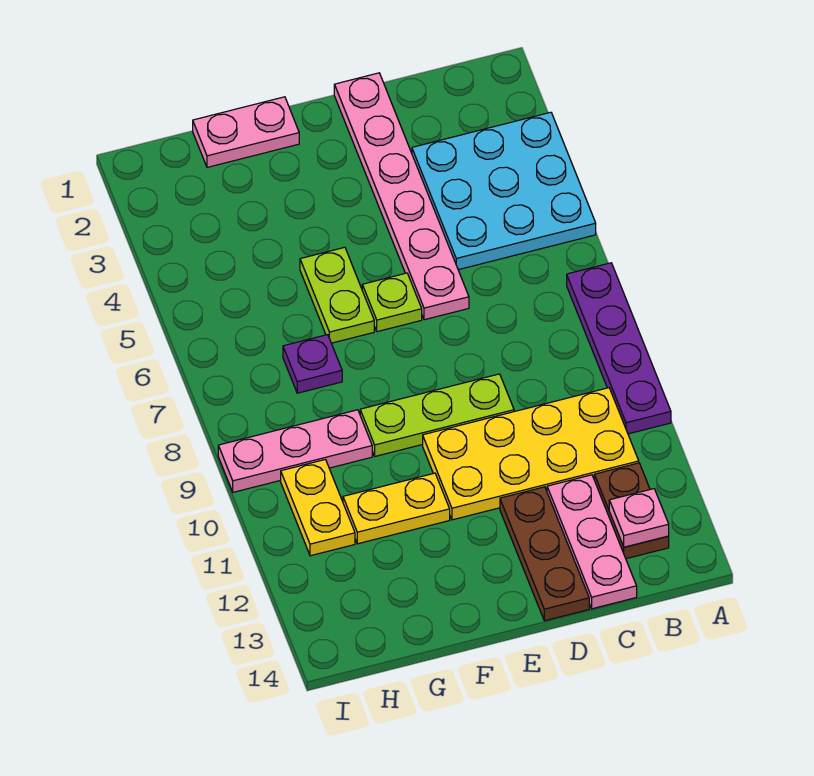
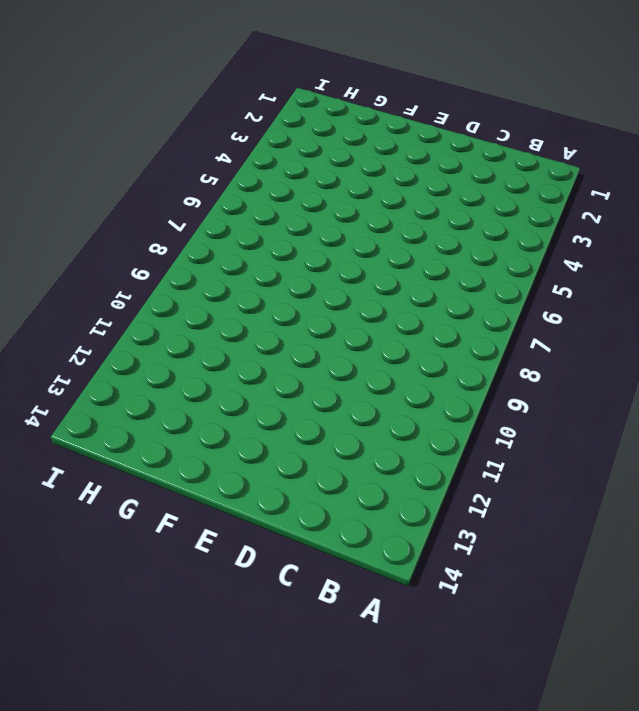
none -> cyan plate A3:C5 level 1
none -> purple plate A7:A10 level 1
none -> yellow plate B10:E11 level 1

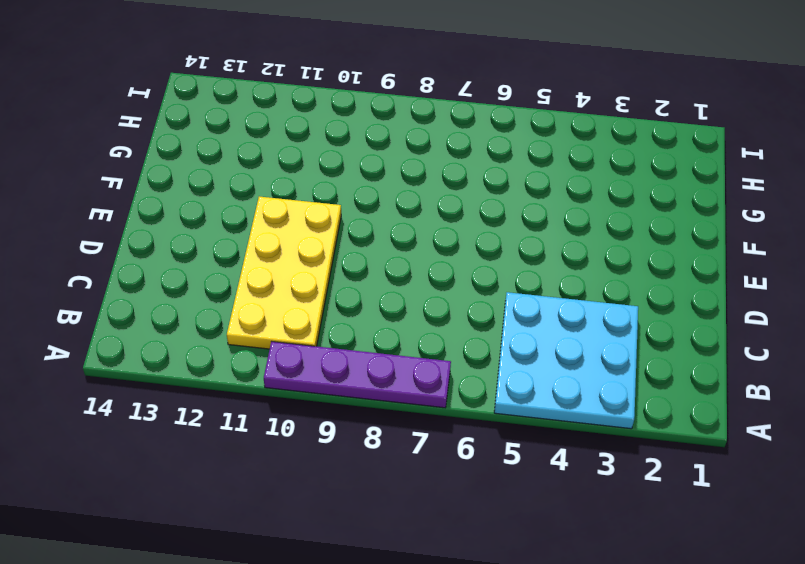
none -> brown plate B12:B13 level 1
none -> pink plate C12:C14 level 1
none -> pink plate D1:D6 level 1

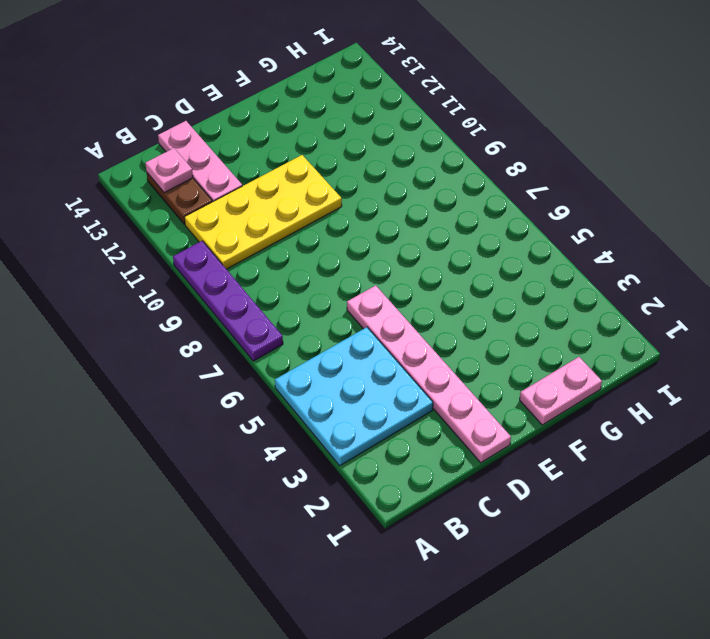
none -> lime plate D9:F9 level 1
none -> brown plate D12:D14 level 1
none -> lime plate E6 level 1

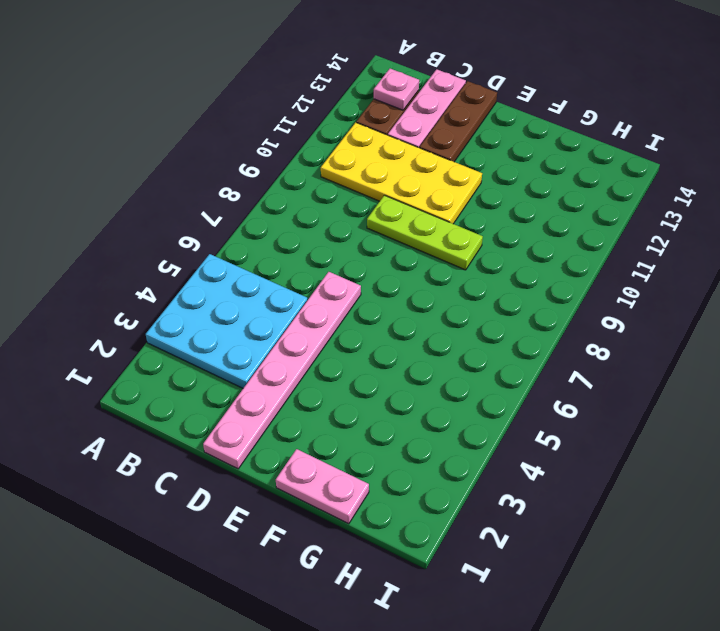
none -> purple plate A7:A10 level 1
none -> lime plate E6 level 1
none -> lime plate F5:F6 level 1

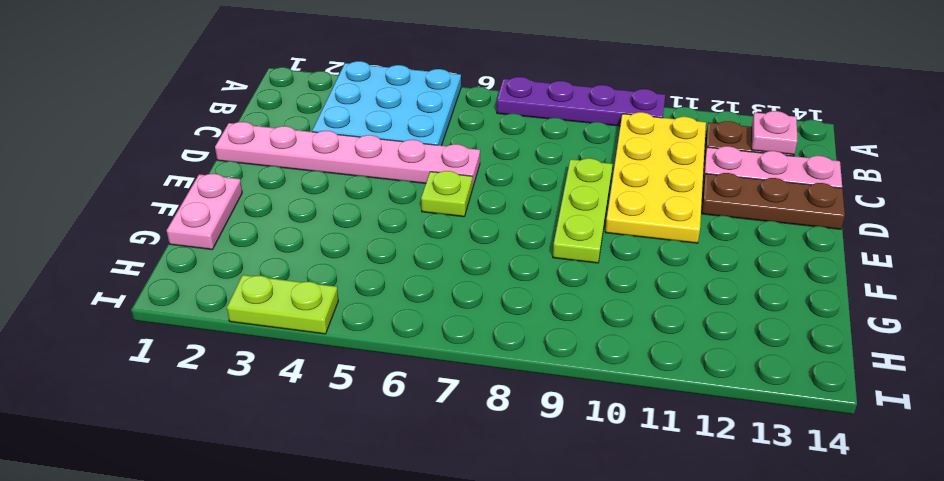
lime plate I3:I4 level 1 -> lime plate F5:F6 level 1
none -> yellow plate F11:G11 level 1
none -> purple plate G7 level 1
none -> pink plate G9:I9 level 1

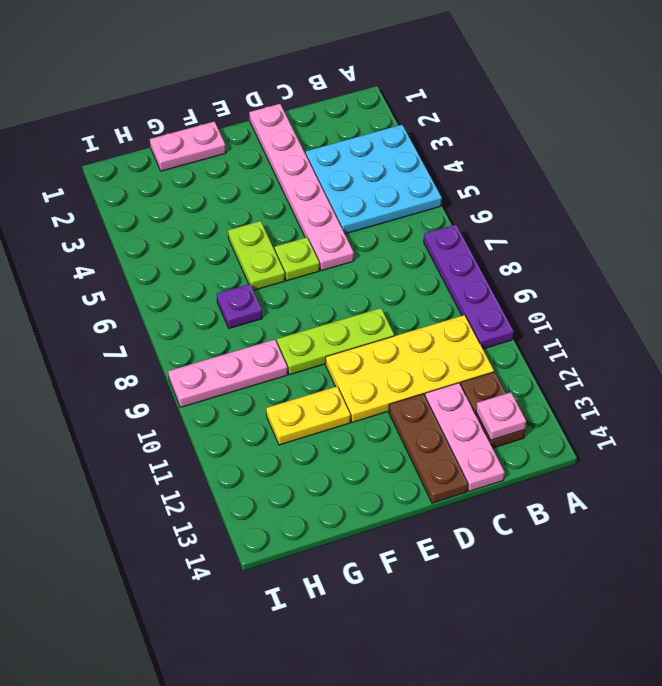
none -> yellow plate H10:H11 level 1

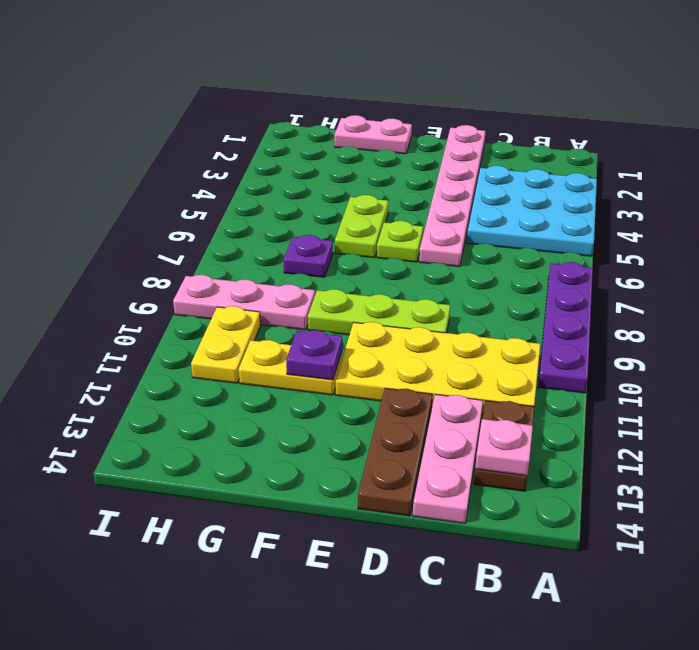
purple plate F11 level 2 -> none

